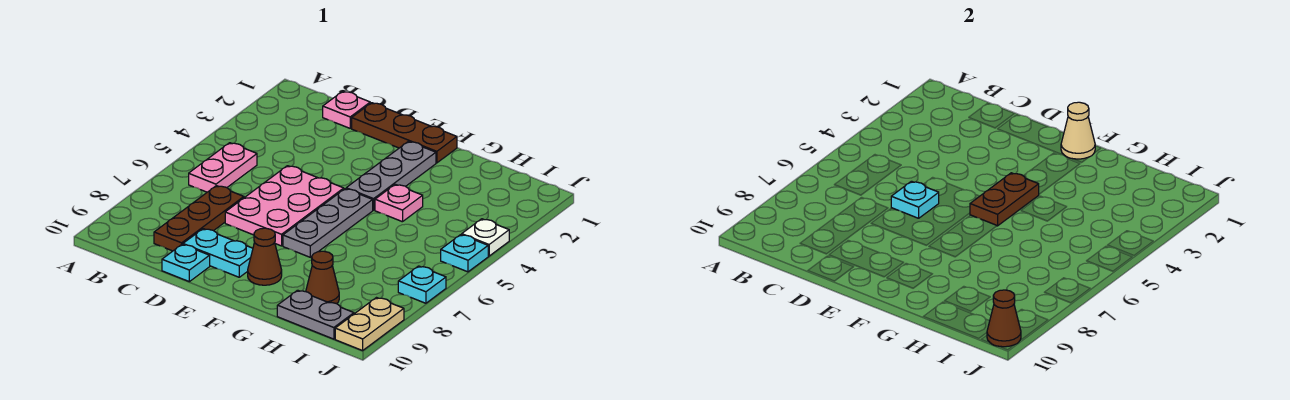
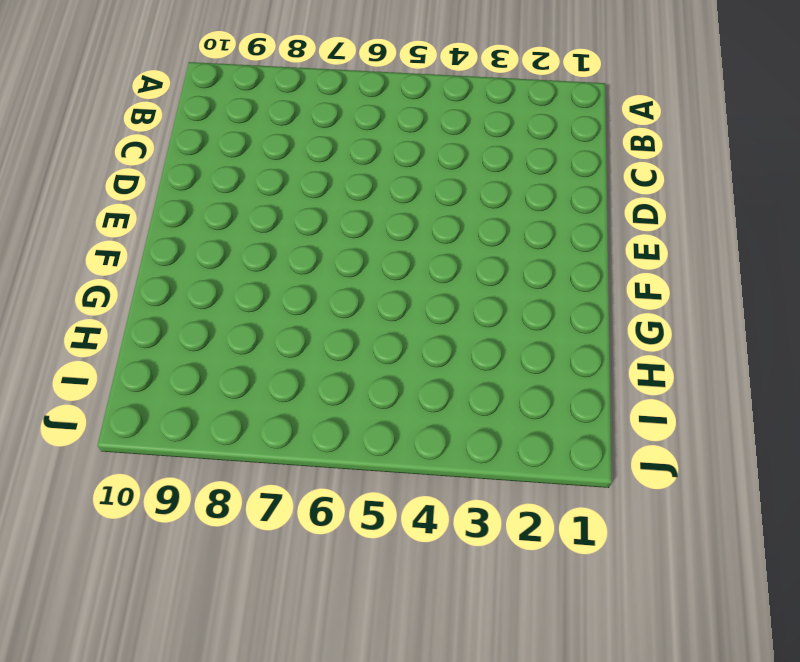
none -> pink plate B5:B6 level 1
none -> pink plate C1 level 1
none -> brown plate C7:C9 level 1

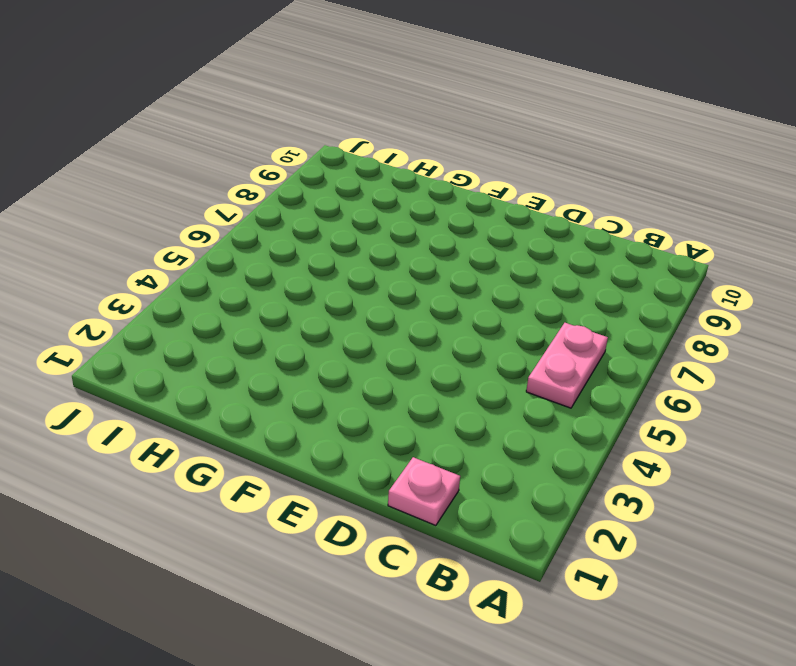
none -> brown plate C7:C9 level 1
none -> brown plate D1:F1 level 1
none -> pink plate D5:E7 level 1

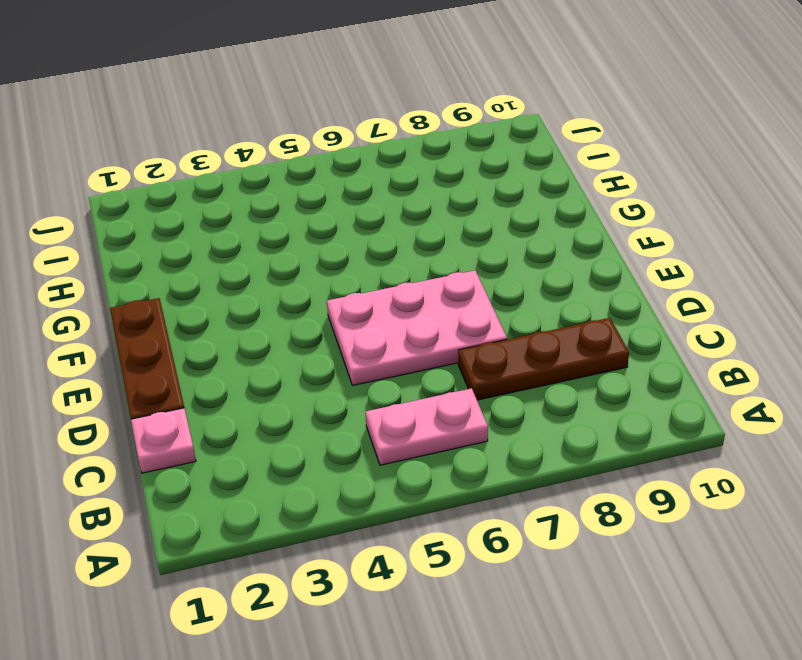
none -> cyan plate D9:E9 level 1
none -> cyan plate D10 level 1
none -> grey plate F2:F4 level 1

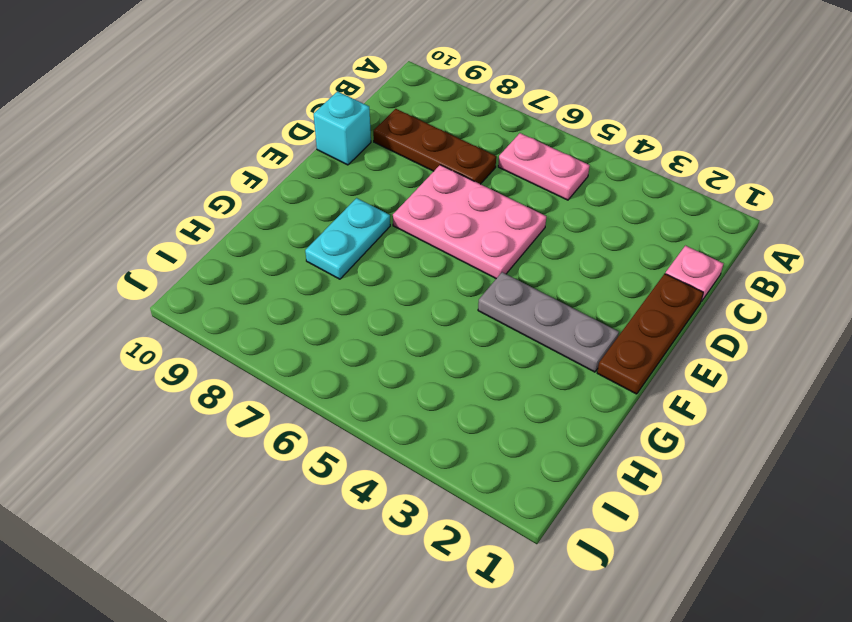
cyan brick D10 level 1 -> cyan plate D10 level 1
cyan plate F8:G8 level 1 -> cyan plate D9:E9 level 1
none -> grey plate F5:F7 level 1
none -> brown cone F9 level 1
none -> pink plate G4 level 1

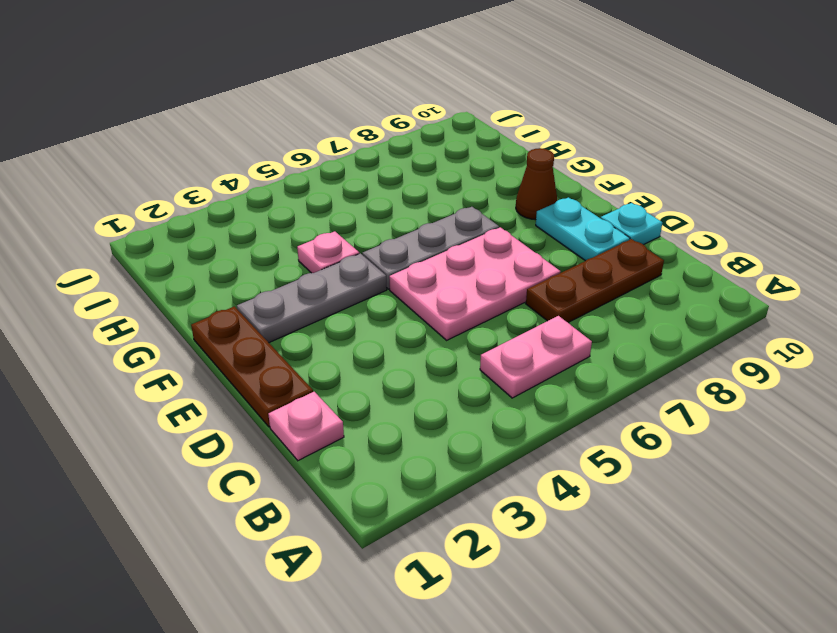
none -> brown cone H9 level 1
none -> grey plate H10:I10 level 1
none -> white plate J4 level 1

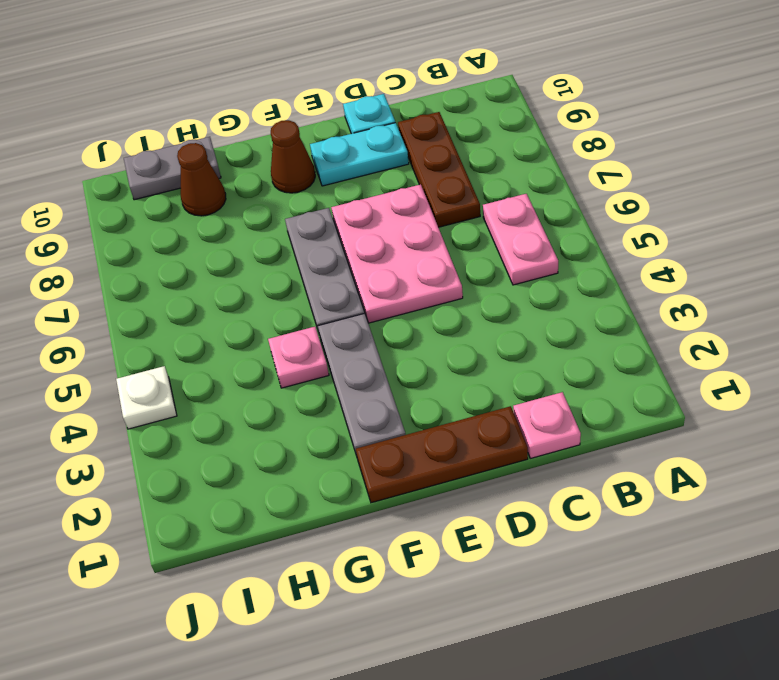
none -> cyan plate J5 level 1
none -> cyan plate J7 level 1
none -> tan plate J9:J10 level 1

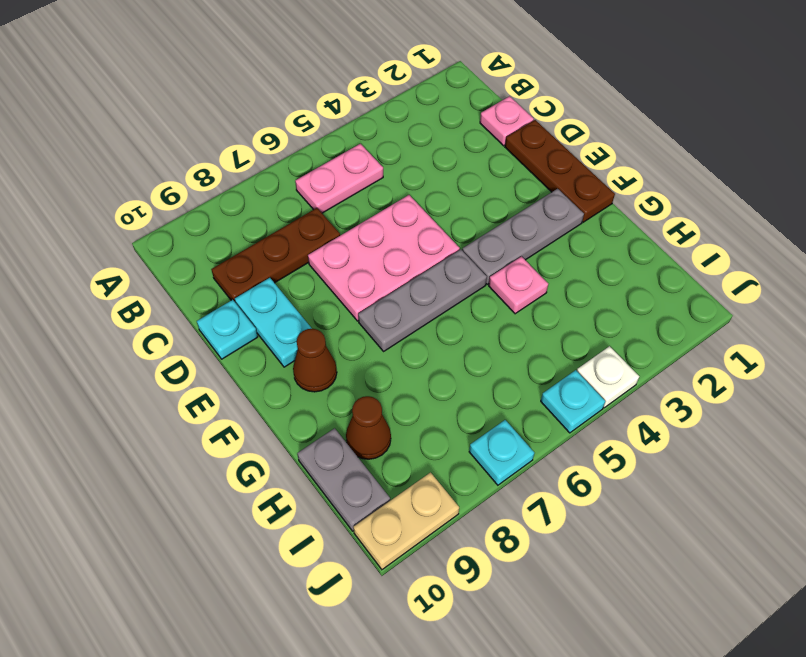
none -> cyan plate D6 level 2
none -> tan cone F1 level 2
none -> brown plate F4:F5 level 2

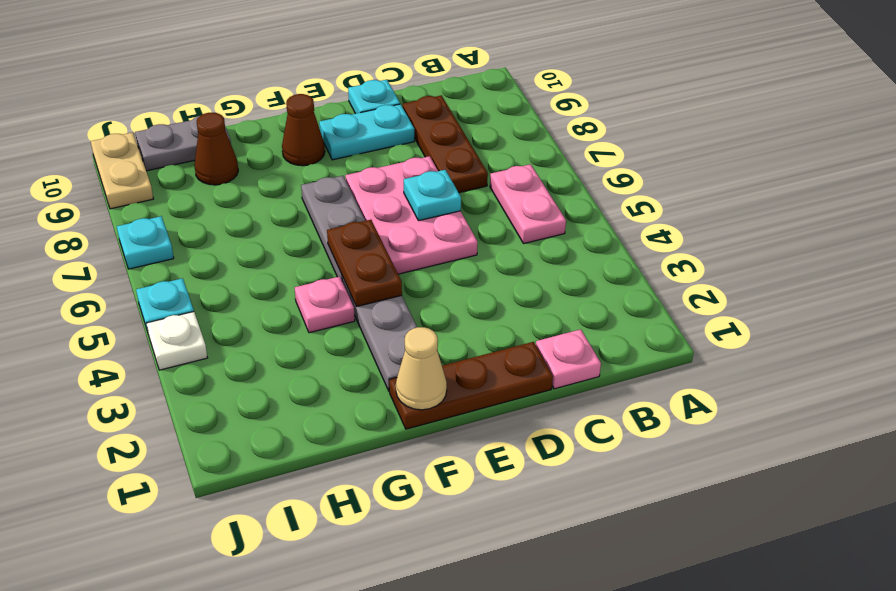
none -> brown cone J10 level 2

